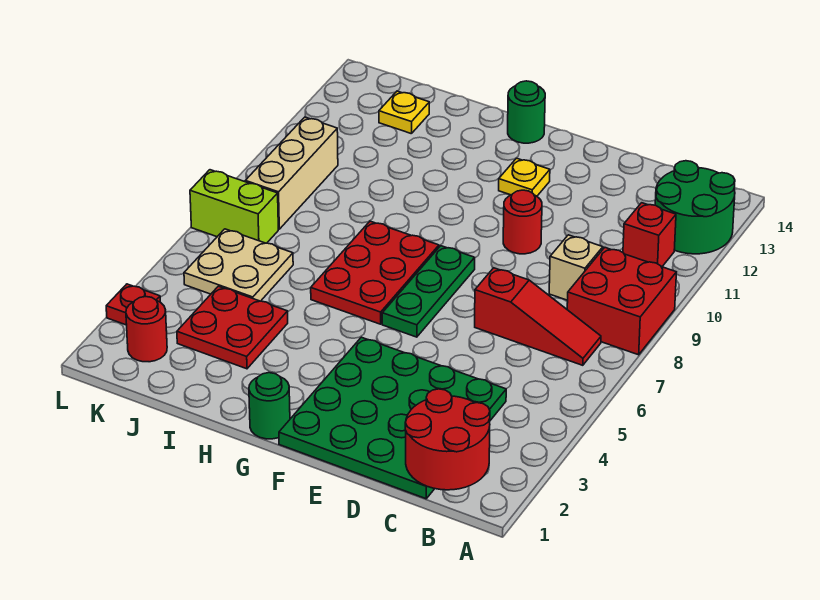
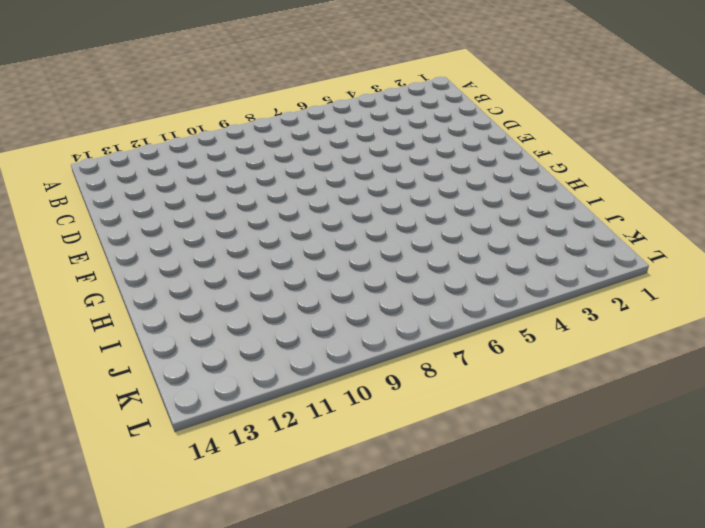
none -> red brick A8:B9 level 1
none -> green round brick A12:B13 level 1
none -> red slope B7:D7 level 1 top D

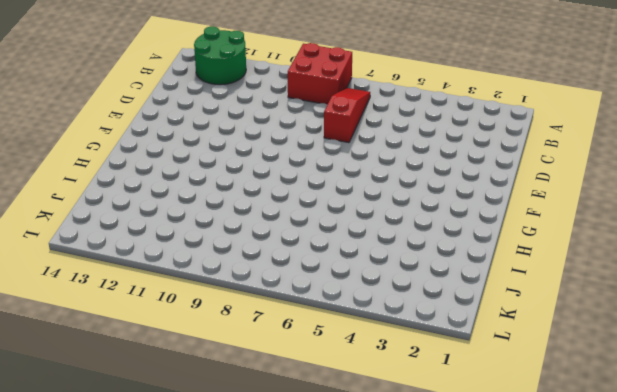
none -> red brick B11 level 1
none -> green plate C1:F4 level 1
none -> tan brick C9 level 1

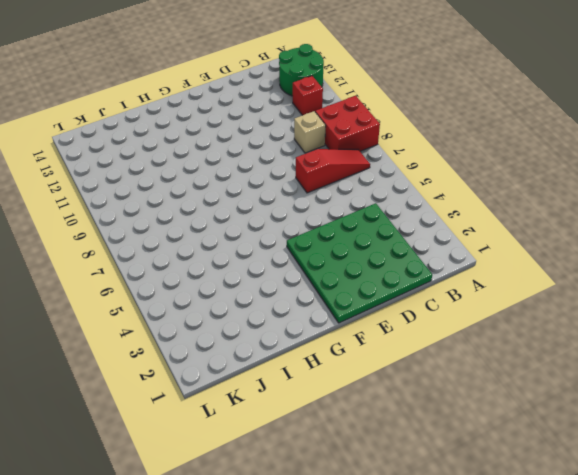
none -> red round brick E10 level 1
none -> green plate F6:F8 level 1
none -> yellow plate F12 level 1

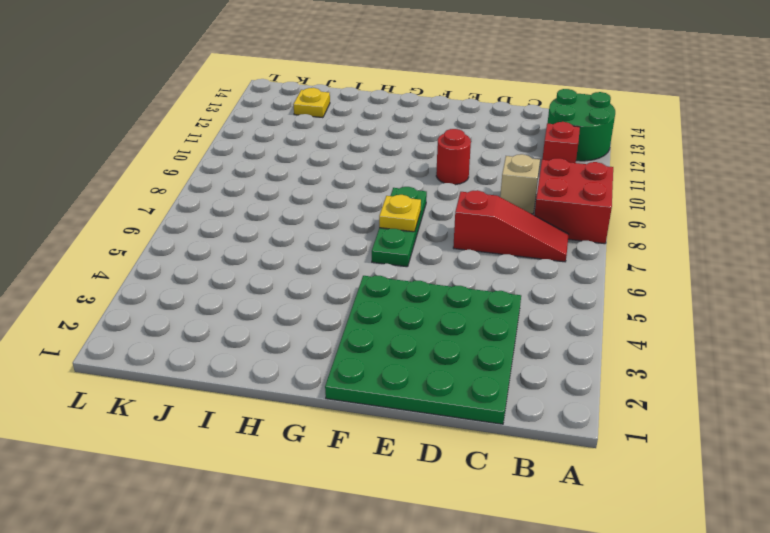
yellow plate F7 level 2 -> yellow plate F12 level 1
none -> green round brick G1 level 1
none -> red plate G6:H8 level 1
none -> green round brick G14 level 1

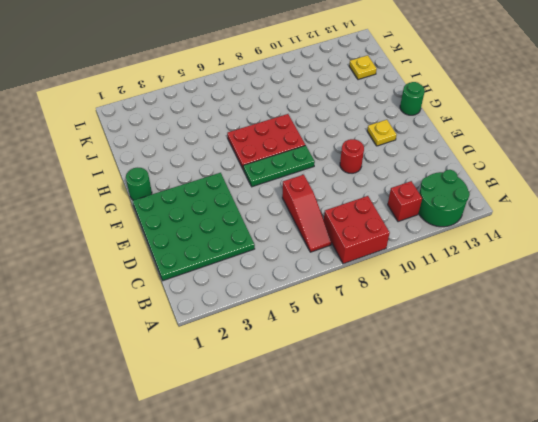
none -> tan brick C9 level 1
none -> red plate I3:J4 level 1
none -> tan plate J5:K6 level 1

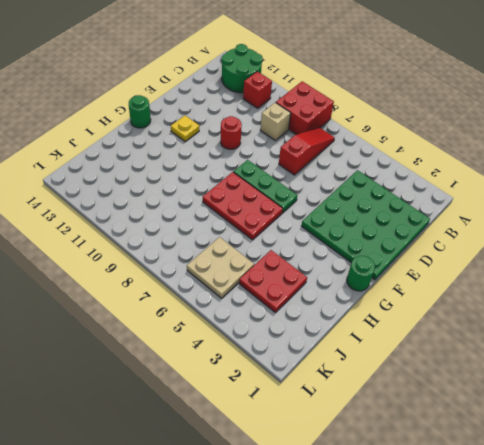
none -> yellow plate J13 level 1
none -> red round brick K2 level 1
none -> lime brick K7:L7 level 1

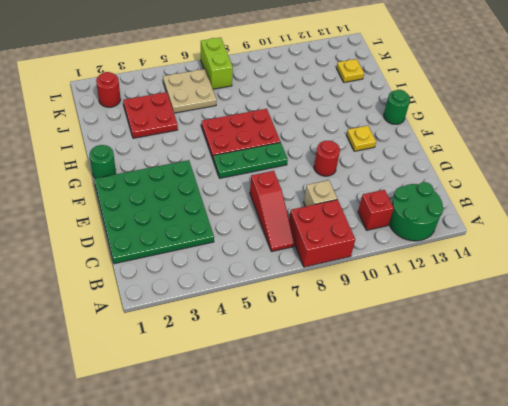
none -> tan brick K8:K10 level 1
none -> red plate L3 level 1
none -> red round brick B1:C2 level 2

